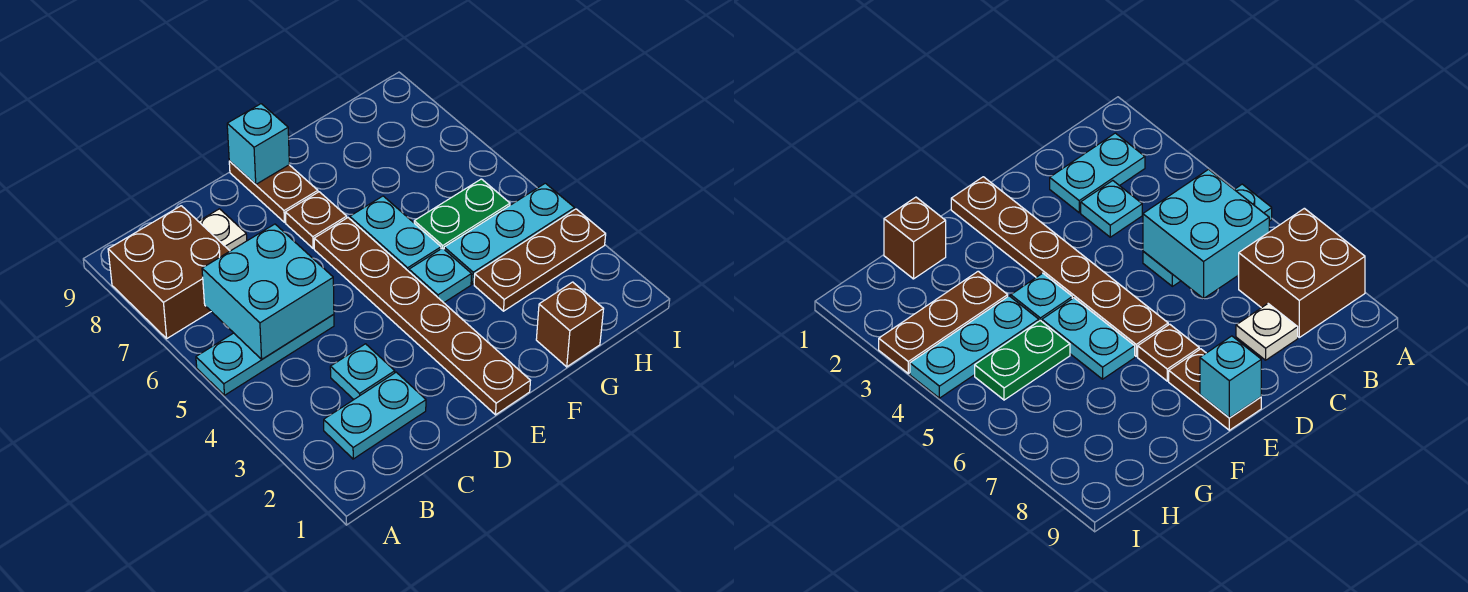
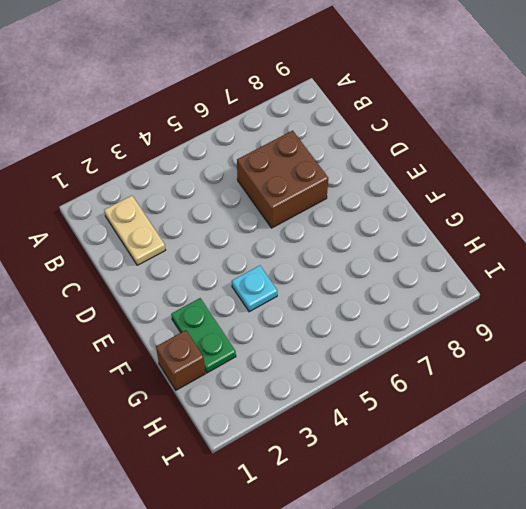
tan plate B2:C2 level 1 -> cyan plate B2:C2 level 1
brown brick C6:D7 level 1 -> brown brick A7:B8 level 1
green plate F2:G2 level 1 -> green plate G5:H5 level 1
none -> cyan plate A5:C5 level 1
none -> cyan plate C3 level 1
none -> white plate C8 level 1

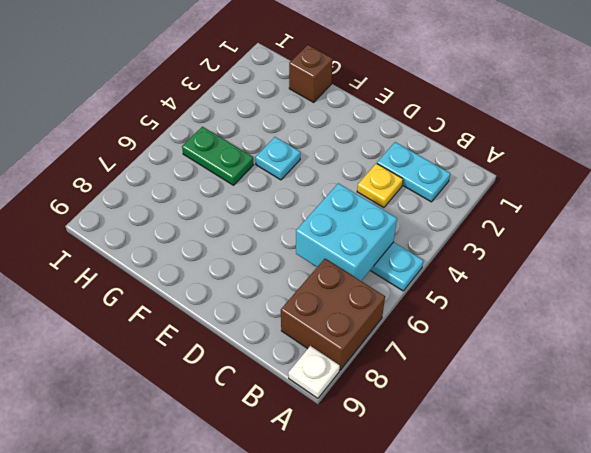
white plate A9 level 1 -> white plate C8 level 1
yellow plate C3 level 1 -> cyan plate C3 level 1
none -> brown plate E1:E6 level 1
none -> brown plate E7 level 1
none -> brown plate E8:E9 level 1

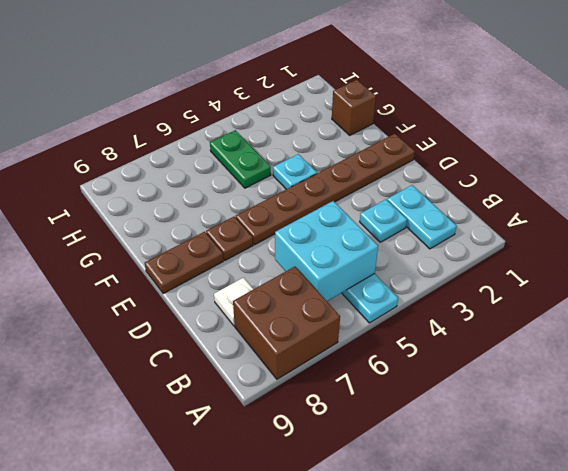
none -> cyan plate F5:F6 level 1
none -> brown plate G3:I3 level 1
none -> cyan plate G4:I4 level 1

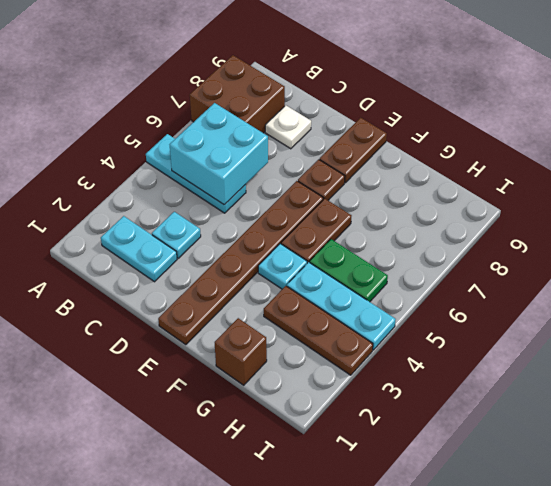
brown plate F5:F6 level 1 -> cyan plate F5:F6 level 1
none -> cyan brick E9 level 2

